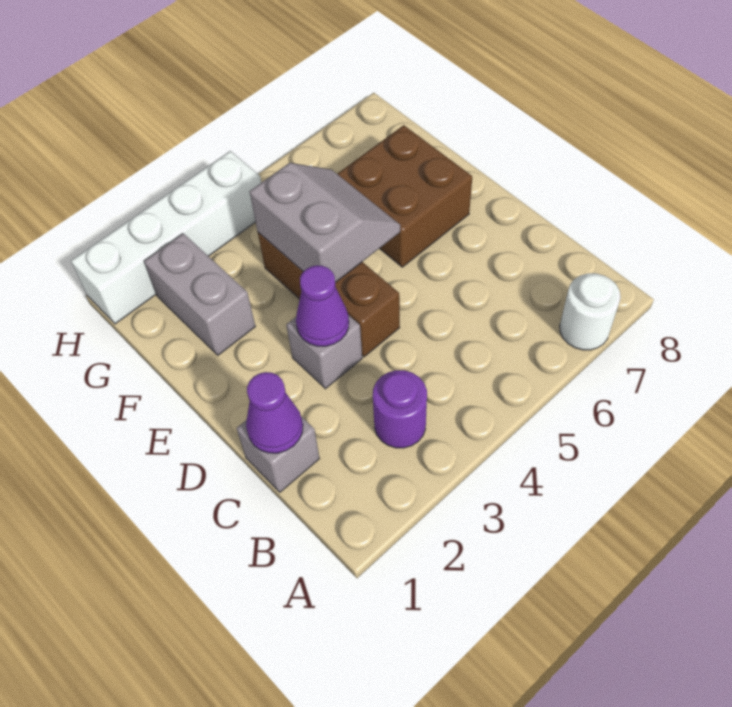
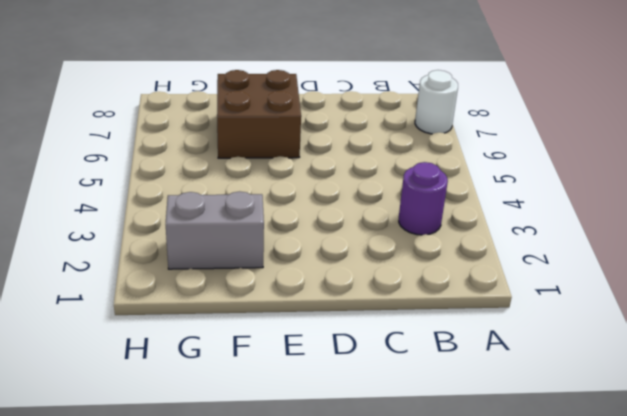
none -> grey brick C1 level 1
none -> grey brick D3 level 1

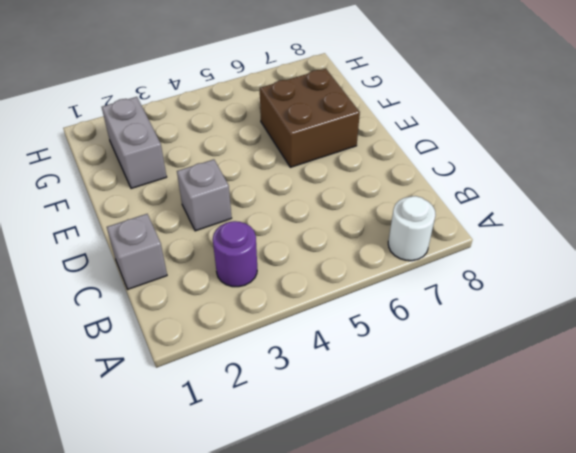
none -> brown brick D4:F4 level 1
none -> white brick H1:H4 level 1

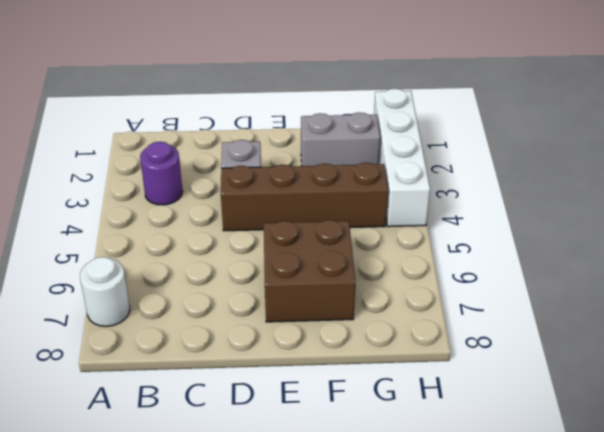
brown brick D4:G4 level 1 -> brown brick D4:F4 level 1
none -> grey brick C1 level 1
none -> purple cone C1 level 2

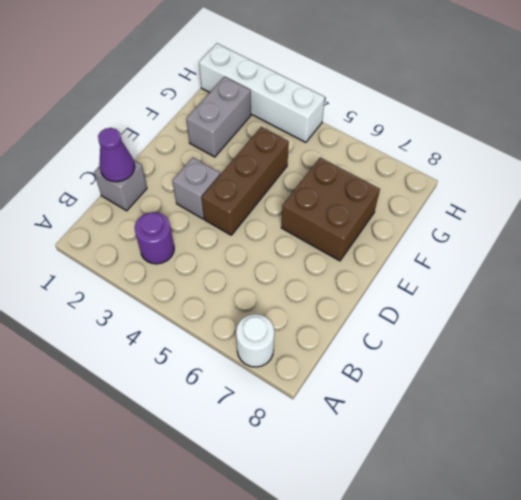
none -> purple cone D3 level 2
none -> grey slope E4:F5 level 2 top 4

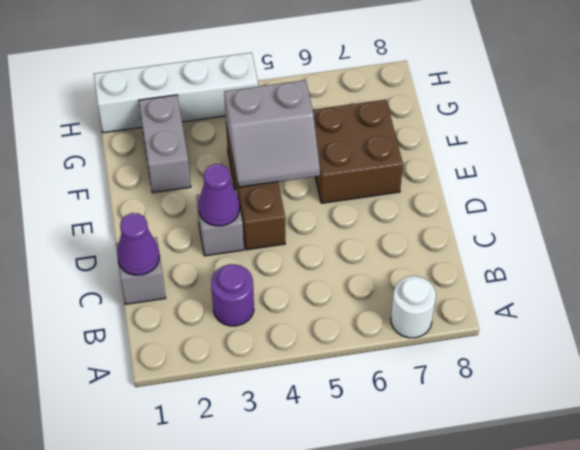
grey slope E4:F5 level 2 top F -> grey slope E4:F5 level 2 top 4

